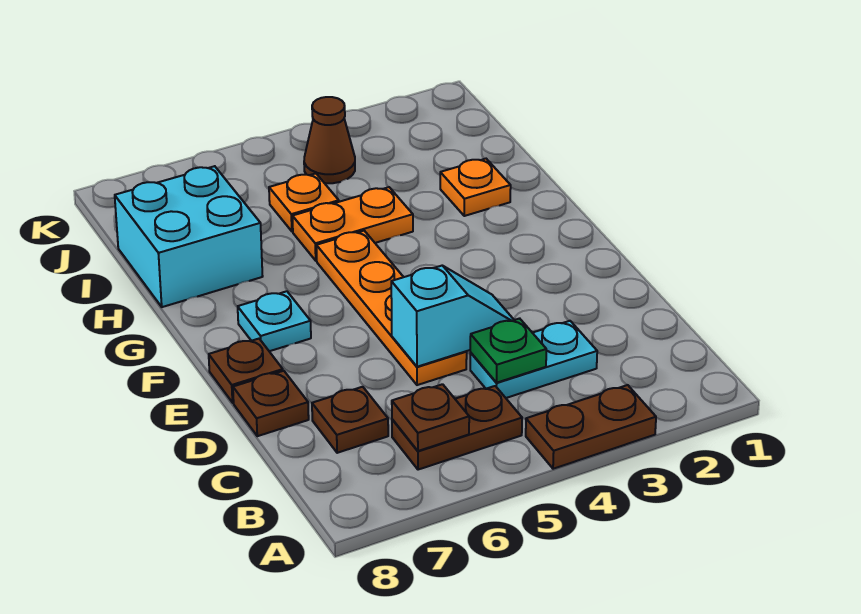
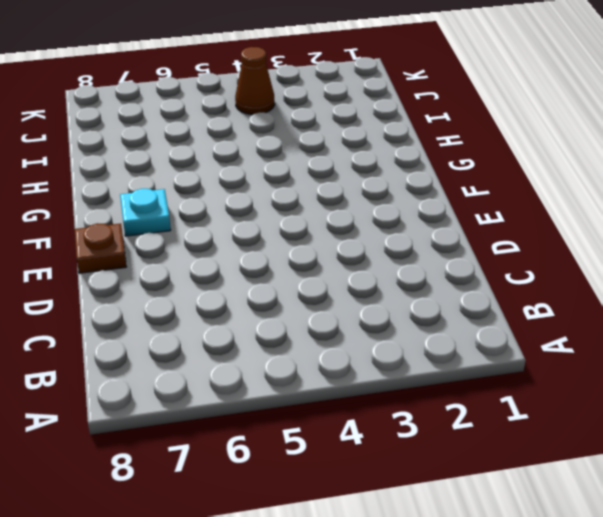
none -> brown plate A3:A4 level 1
none -> brown plate B5:B6 level 1
none -> cyan plate C3:C4 level 1

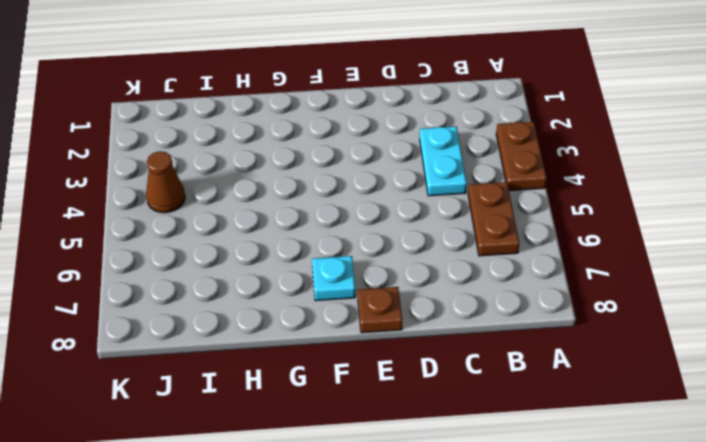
none -> brown plate C7 level 1
none -> orange plate D5:G5 level 1
none -> brown plate D8 level 1

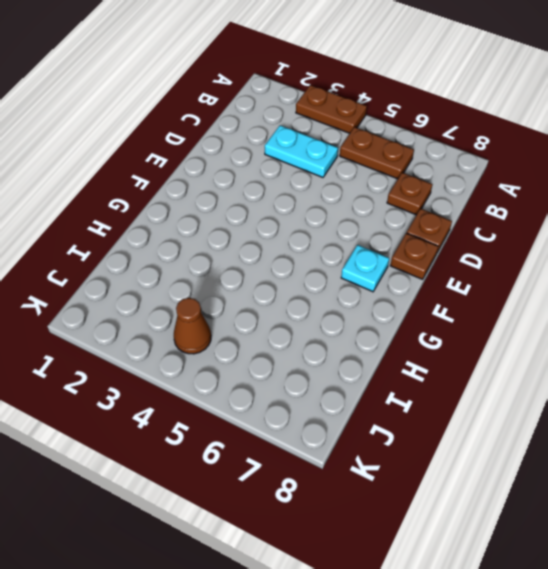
none -> orange plate D5:G5 level 1
none -> orange plate H2 level 1
none -> orange plate H4:H5 level 1

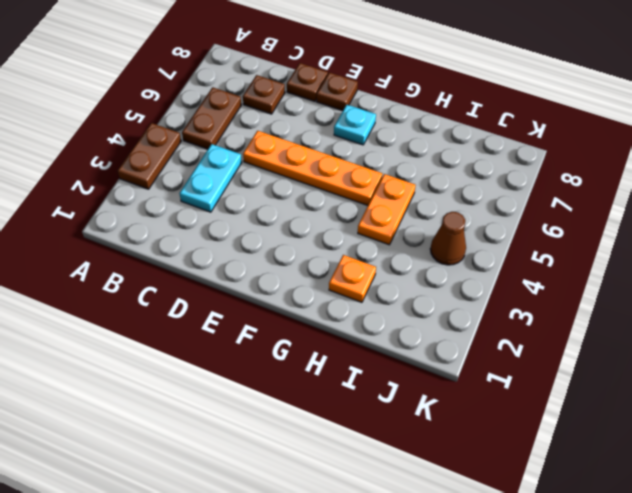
none -> cyan brick H7:I8 level 1
none -> orange plate I5 level 1
none -> brown plate B6 level 2

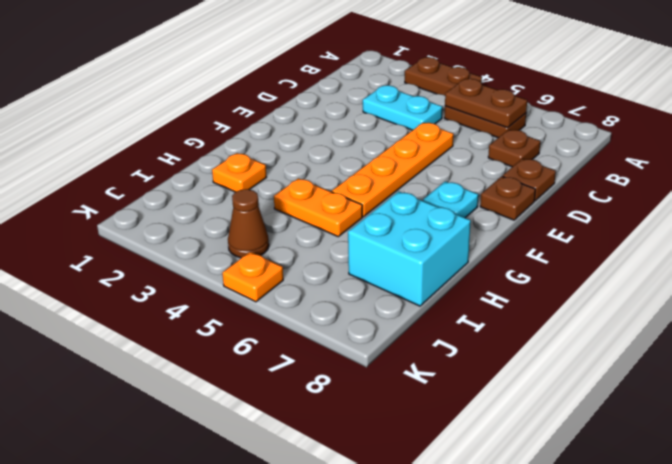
brown plate B5:B6 level 2 -> brown plate B6 level 2
orange plate K5 level 1 -> orange plate I5 level 1
none -> green plate C4 level 2
none -> cyan slope D4:D5 level 2 top 5

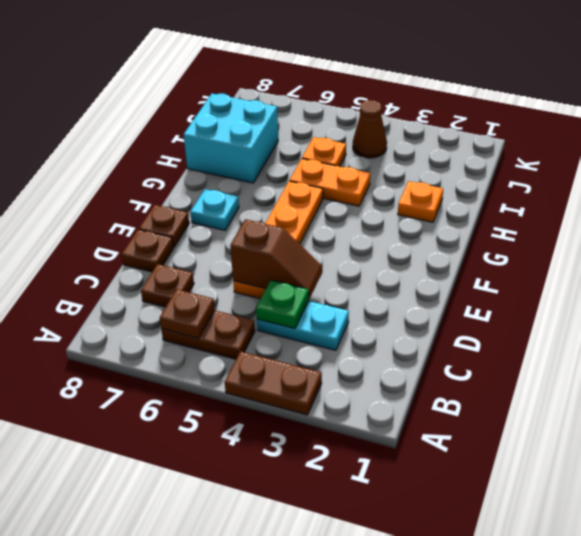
brown slope D4:D5 level 2 top 5 -> cyan slope D4:D5 level 2 top 5

